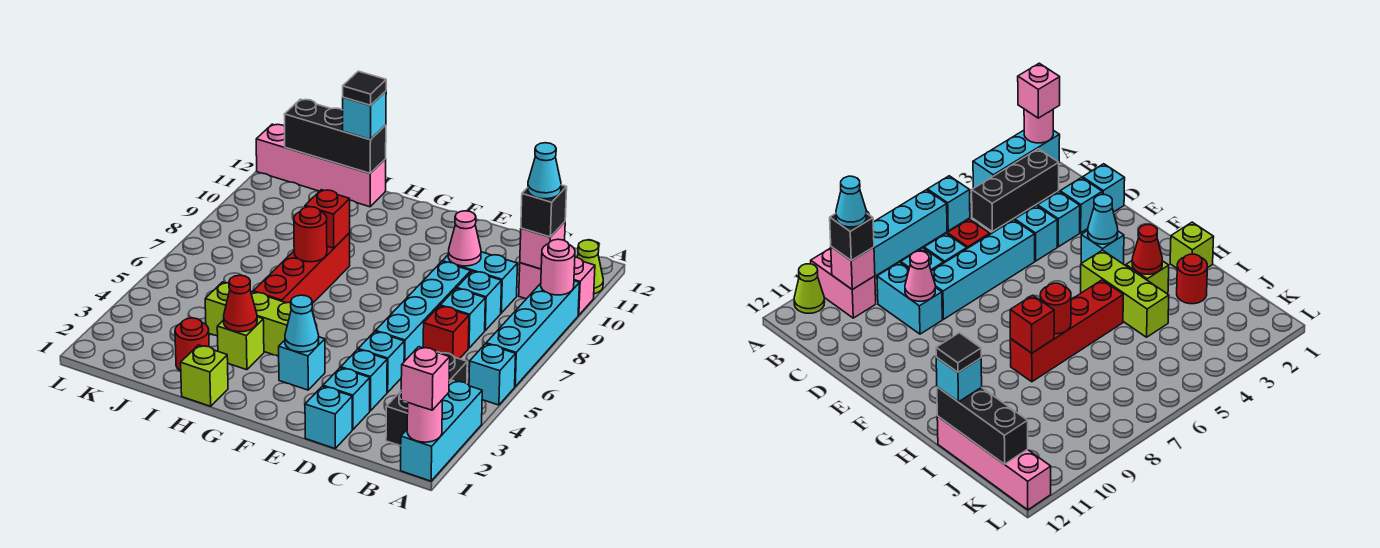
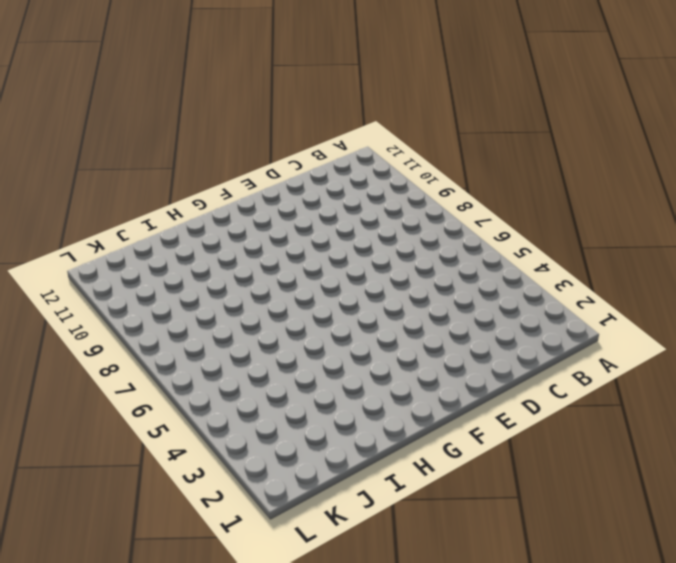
none -> cyan brick A1:A3 level 1
none -> cyan brick A5 level 1
none -> cyan brick A6:A9 level 1
none -> pink brick A10:B10 level 1

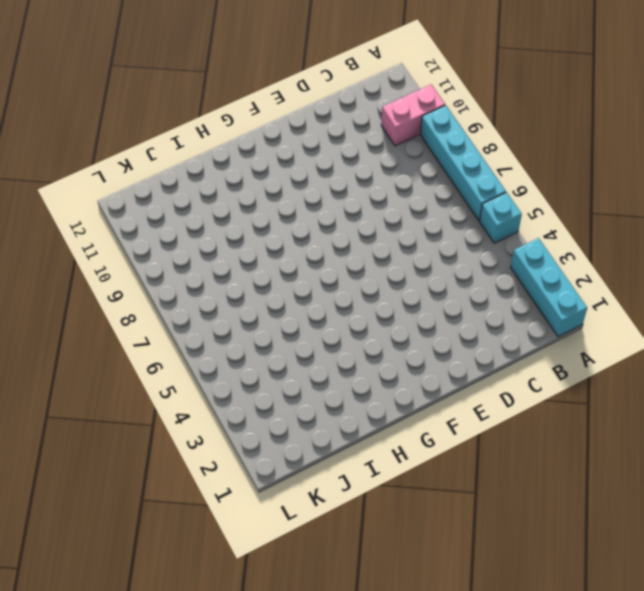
none -> lime cone A11 level 1
none -> black brick B2:B4 level 1
none -> red brick C6 level 1
none -> cyan brick C7 level 1

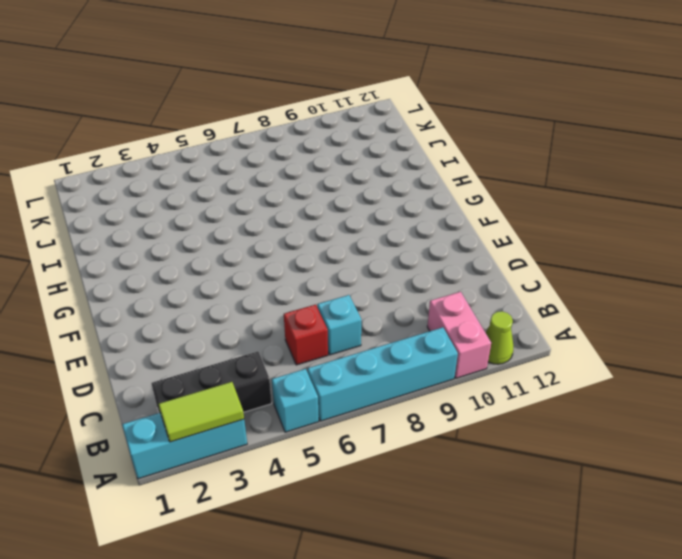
lime tile A2:A3 level 2 -> none
none -> cyan brick C8 level 1
none -> cyan brick C9:D9 level 1
none -> cyan brick D1 level 1
none -> cyan brick D2 level 1

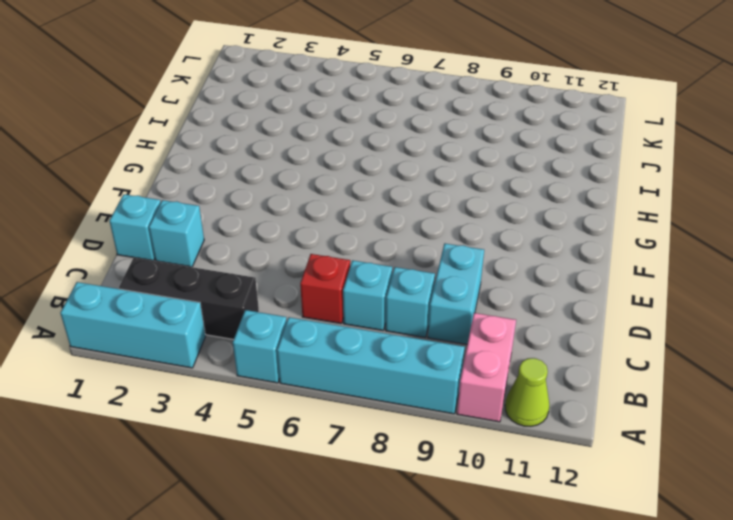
none -> cyan brick D3 level 1
none -> cyan brick D4 level 1
none -> cyan brick D5:D8 level 1
none -> cyan brick F3 level 1

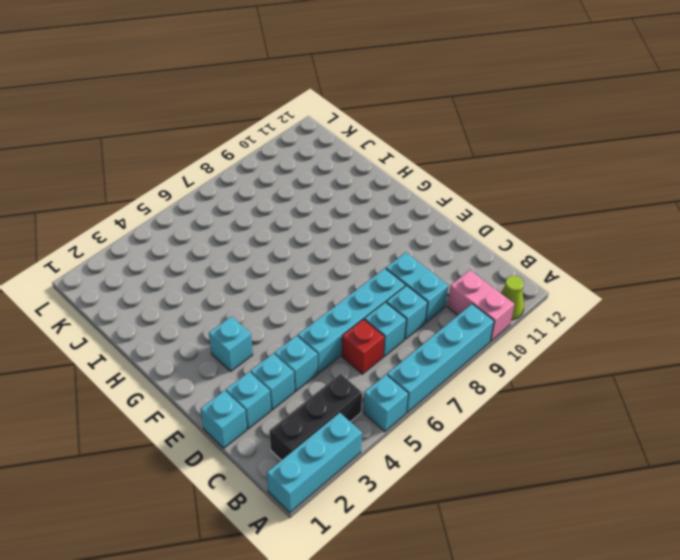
none -> lime brick G4:I4 level 1
none -> lime brick H1 level 1
none -> lime brick H3 level 1
none -> red brick H5:H8 level 1

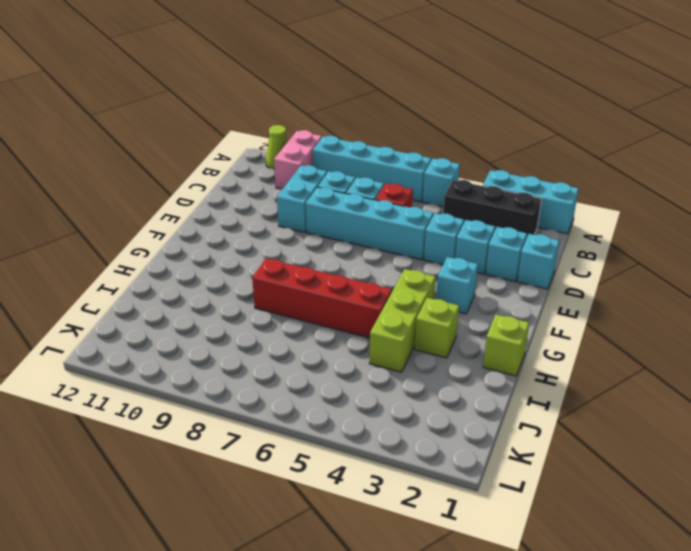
none -> red round brick I2 level 1
none -> pink brick I12:L12 level 1
none -> pink round brick A1 level 2
none -> pink round brick A9 level 2

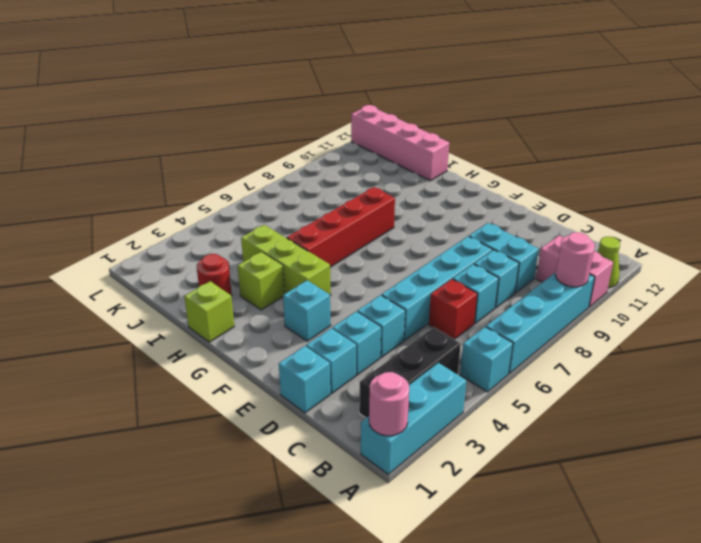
none -> pink brick B10 level 2
none -> pink cone D9 level 2
none -> cyan cone F3 level 2
none -> red cone H3 level 2

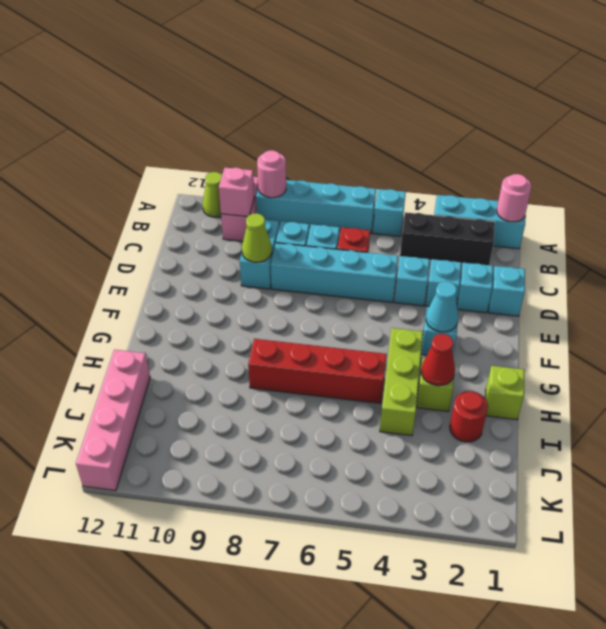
lime cone D9 level 2 -> pink cone D9 level 2
none -> red round brick H7 level 2
none -> red brick H8 level 2
none -> black brick I12:K12 level 2
none -> pink brick A1 level 3

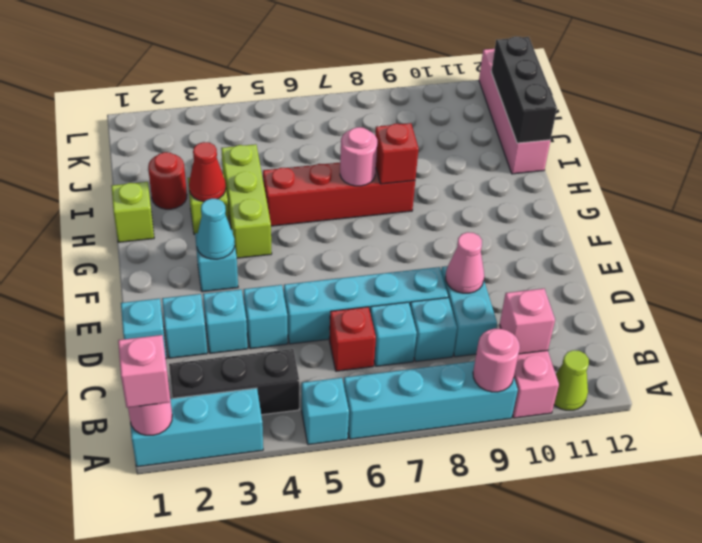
pink round brick H7 level 2 -> red round brick H7 level 2
none -> black brick B10 level 3
none -> cyan brick I12 level 3
none -> cyan cone B10 level 4
none -> black tile I12 level 4

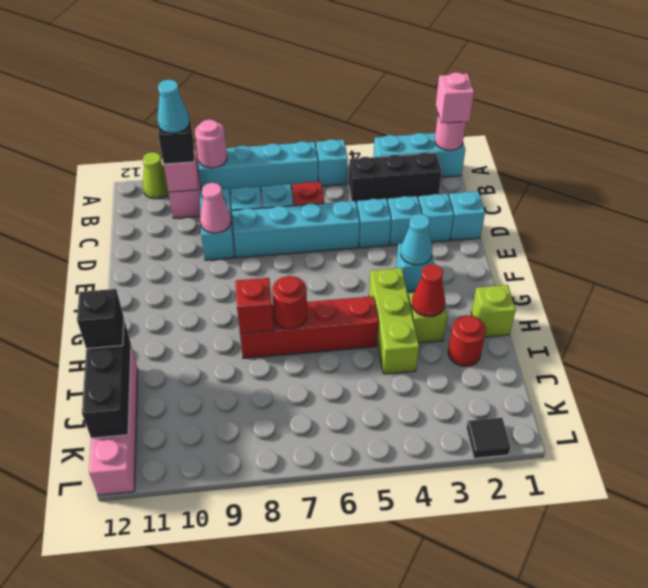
black brick I12 level 3 -> cyan brick I12 level 3
black tile L2 level 1 -> black tile I12 level 4

